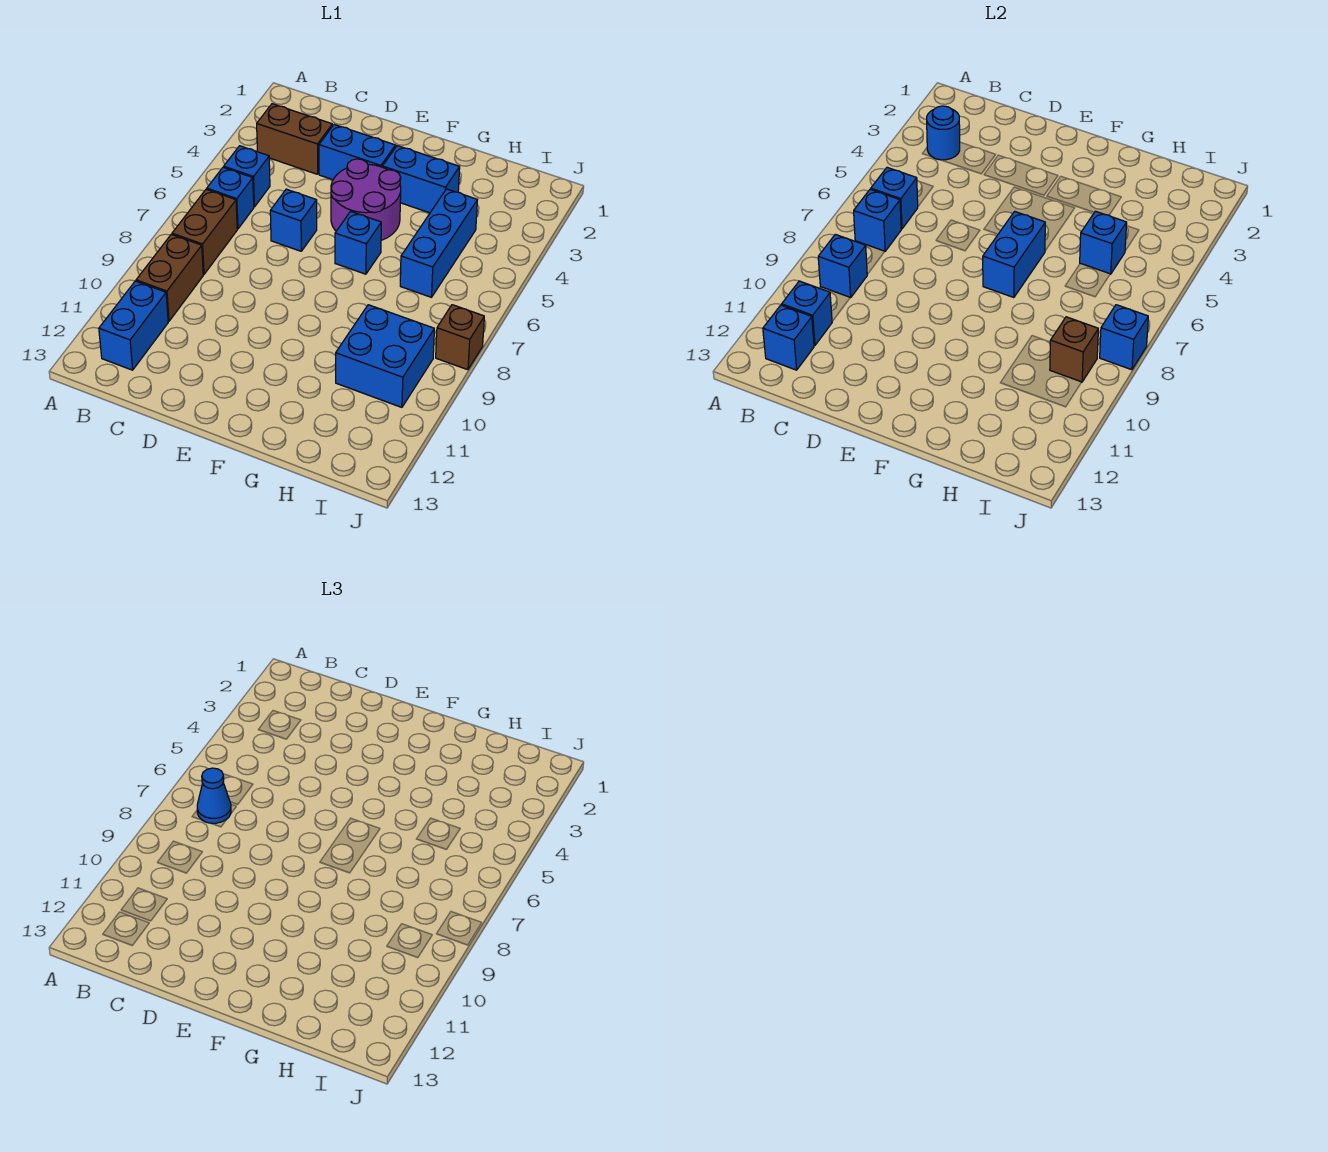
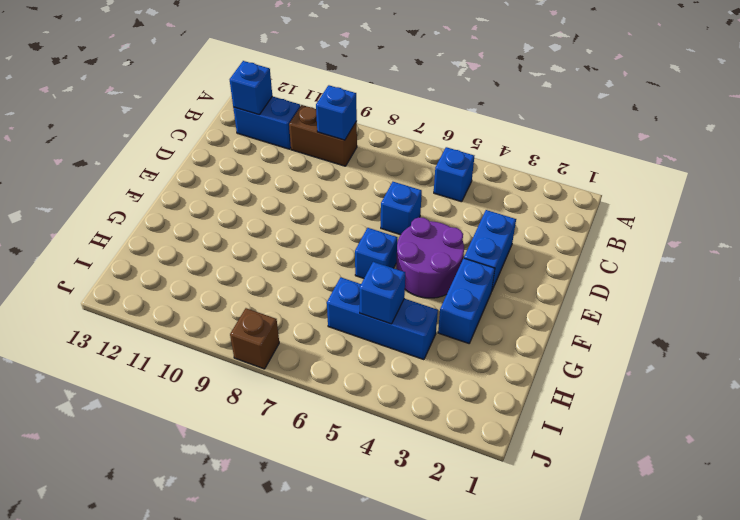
none -> brown brick B3:C3 level 1
none -> blue brick B6 level 1
none -> brown brick B7:B8 level 1

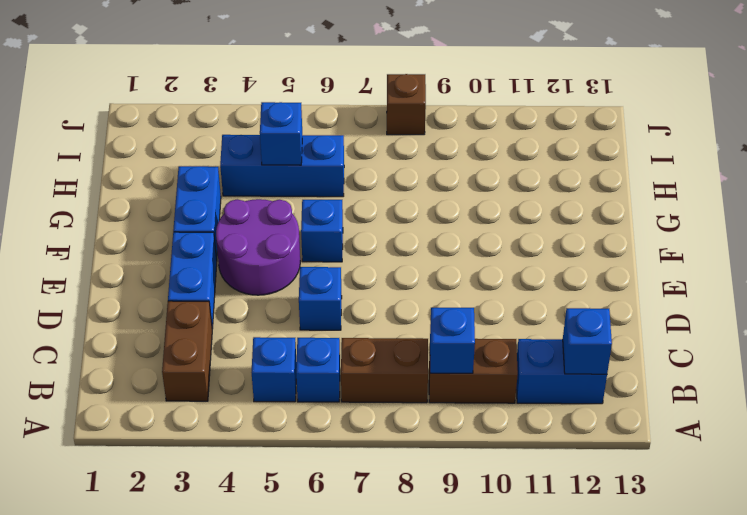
none -> blue brick H9:I10 level 1
none -> blue round brick B3 level 2
none -> blue brick B6 level 2

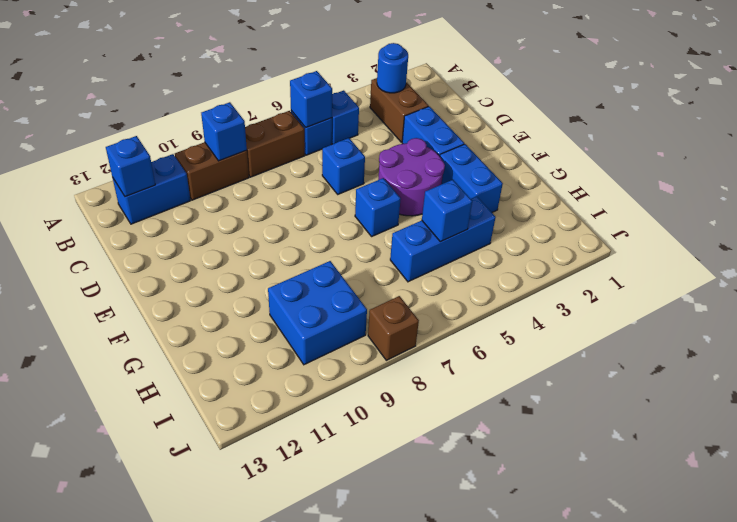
none -> blue brick B7 level 2
none -> blue brick B11 level 2
none -> blue brick F6:F7 level 2

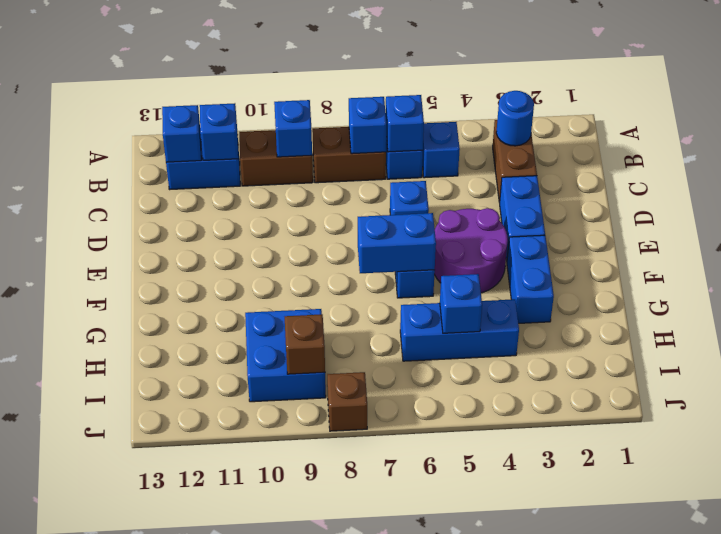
none -> blue brick J8 level 2
none -> blue cone B7 level 3

